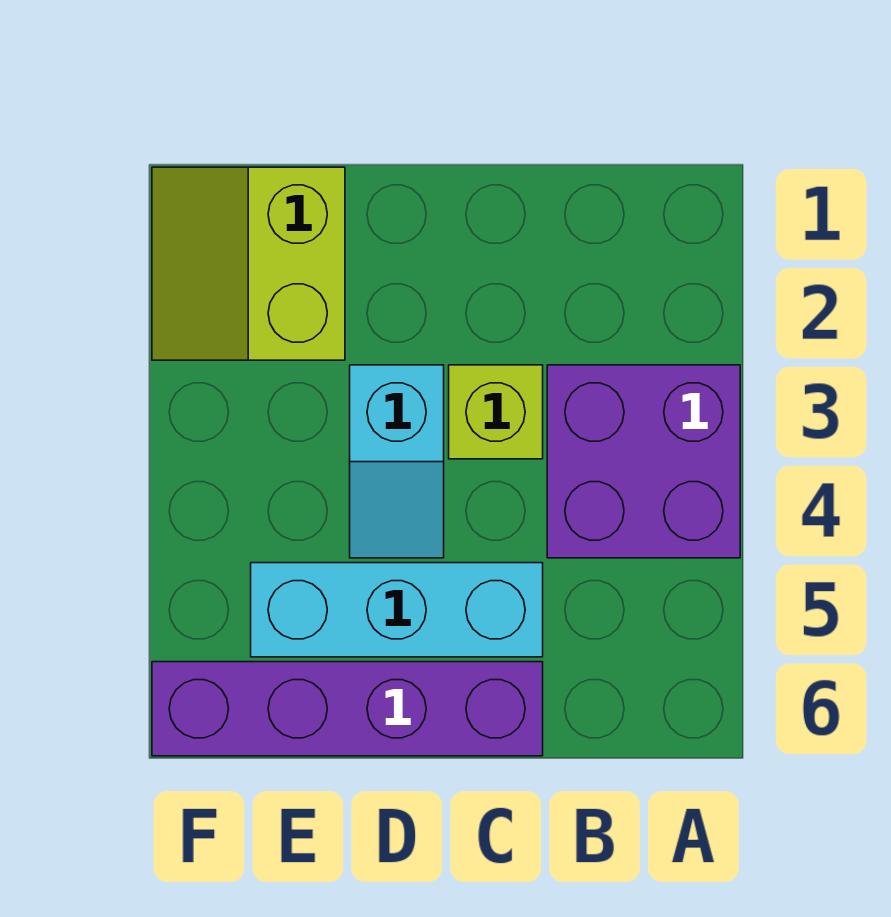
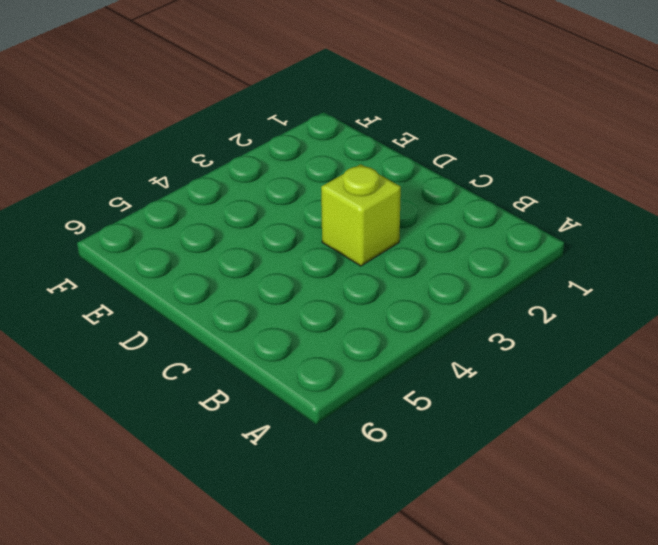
none -> purple brick A3:B4 level 1
none -> cyan brick C5:E5 level 1

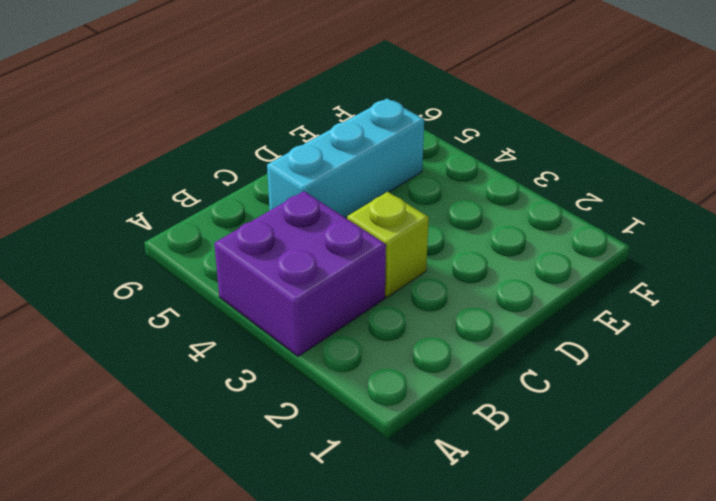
none -> purple brick C6:F6 level 1
none -> cyan slope D3:D4 level 1 top 3

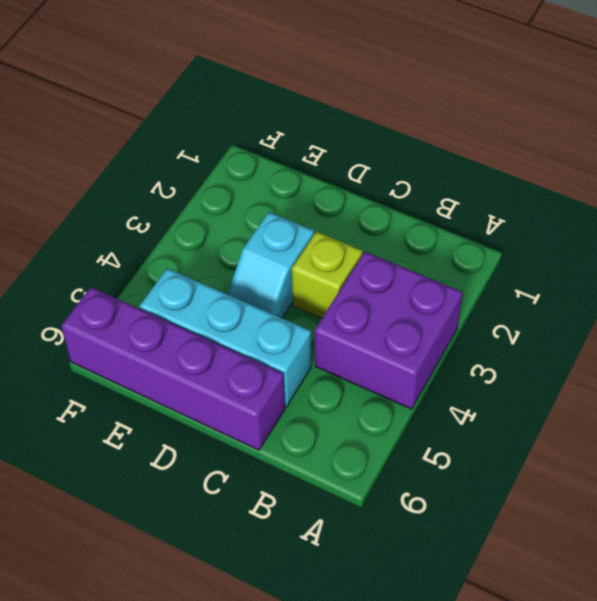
none -> lime slope E1:F2 level 1 top E

